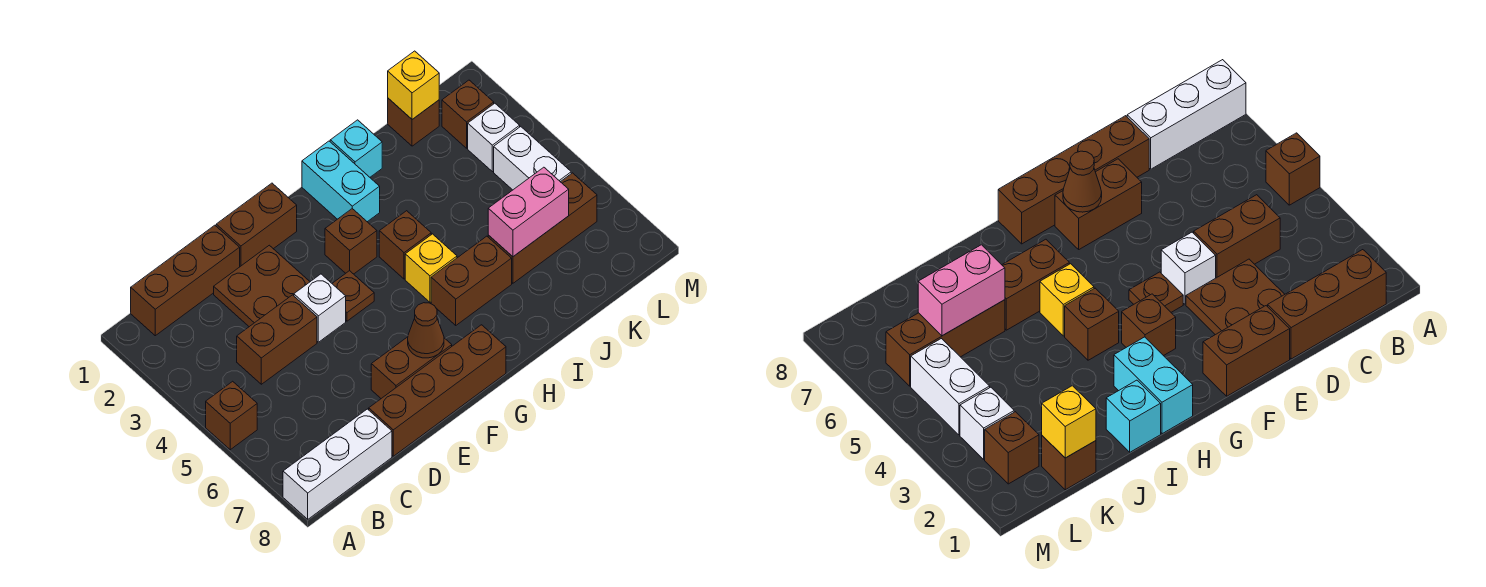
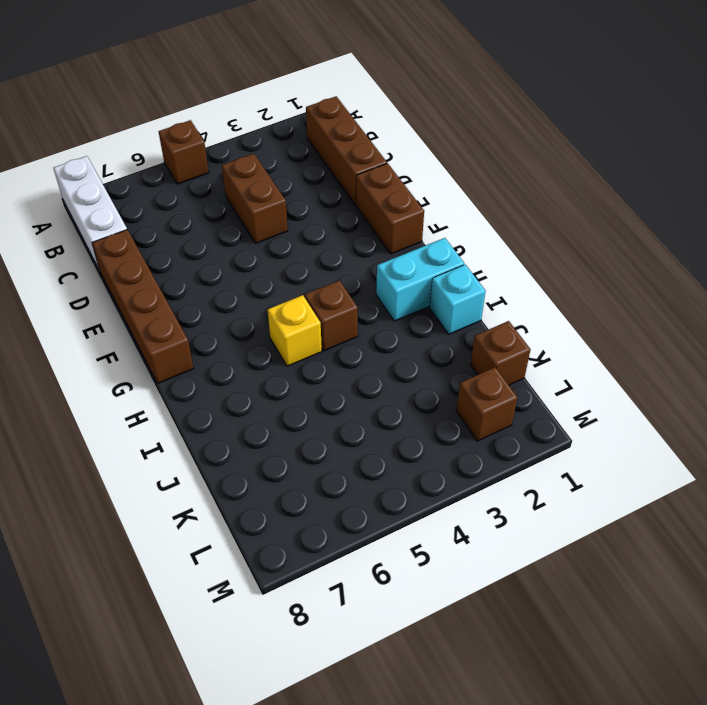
none -> brown plate D2:E3 level 1
none -> white brick E4 level 1
none -> brown brick E7:F7 level 1

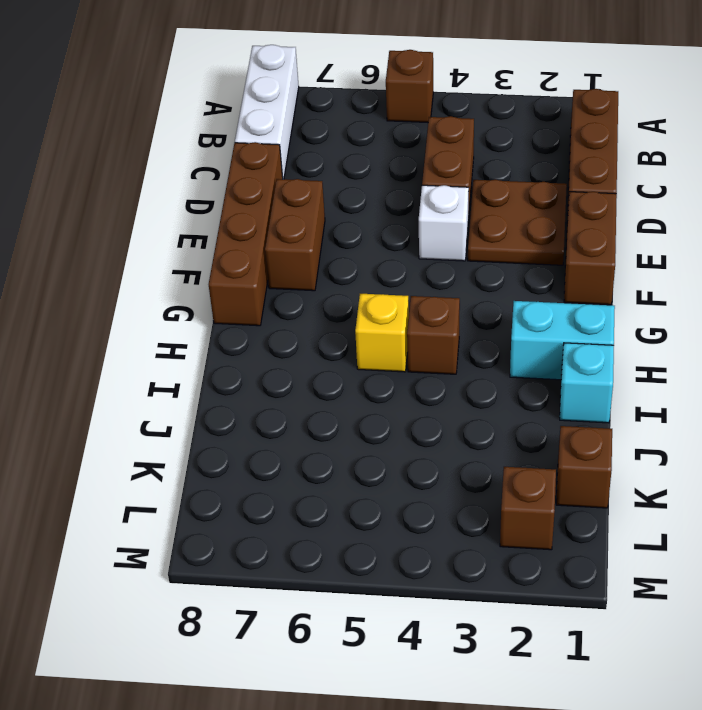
none -> brown plate F4 level 1
none -> brown brick G3 level 1
none -> brown brick H6:I6 level 1

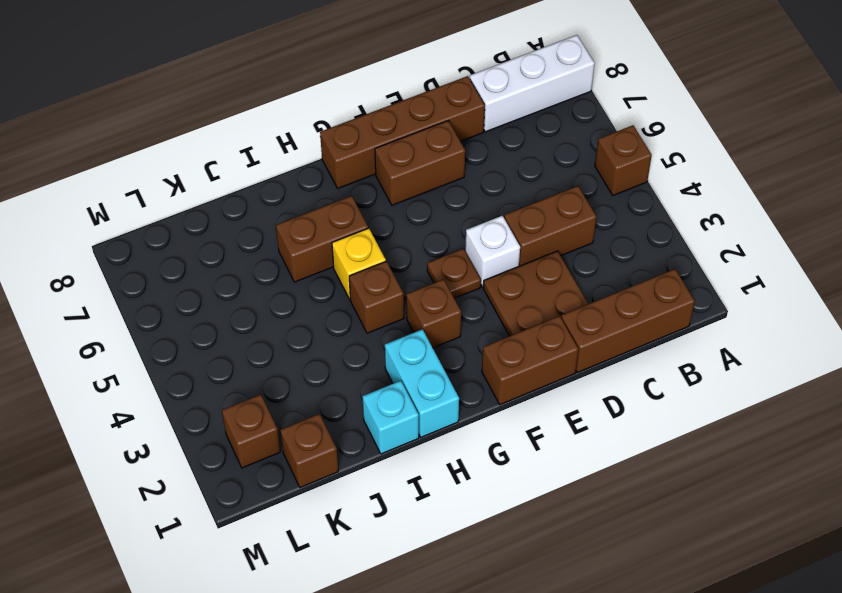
none -> brown brick J6:L6 level 1
none -> white brick L3 level 1
none -> white brick L4:L5 level 1

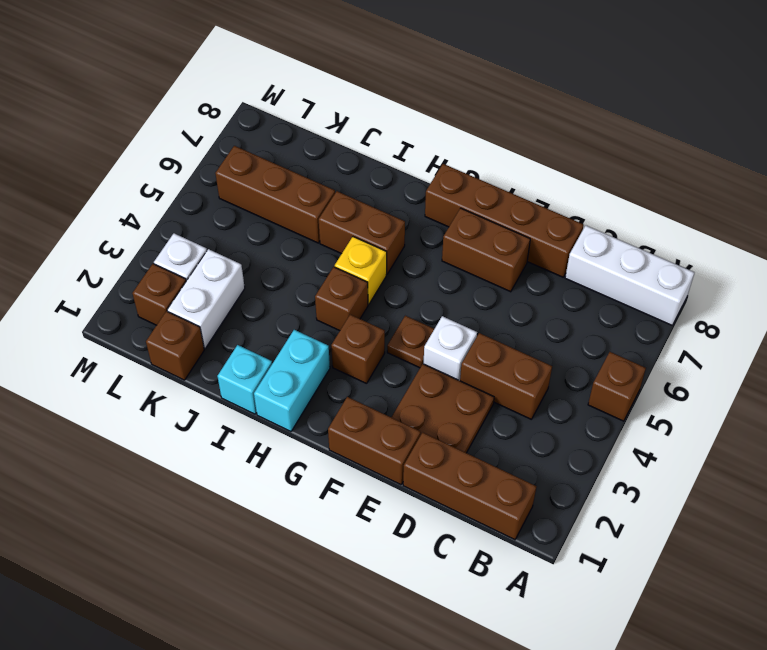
white brick K2:K3 level 1 -> white brick L4:L5 level 1
none -> brown cone F7 level 2
none -> pink brick J6:K6 level 2
none -> yellow brick K1 level 2

